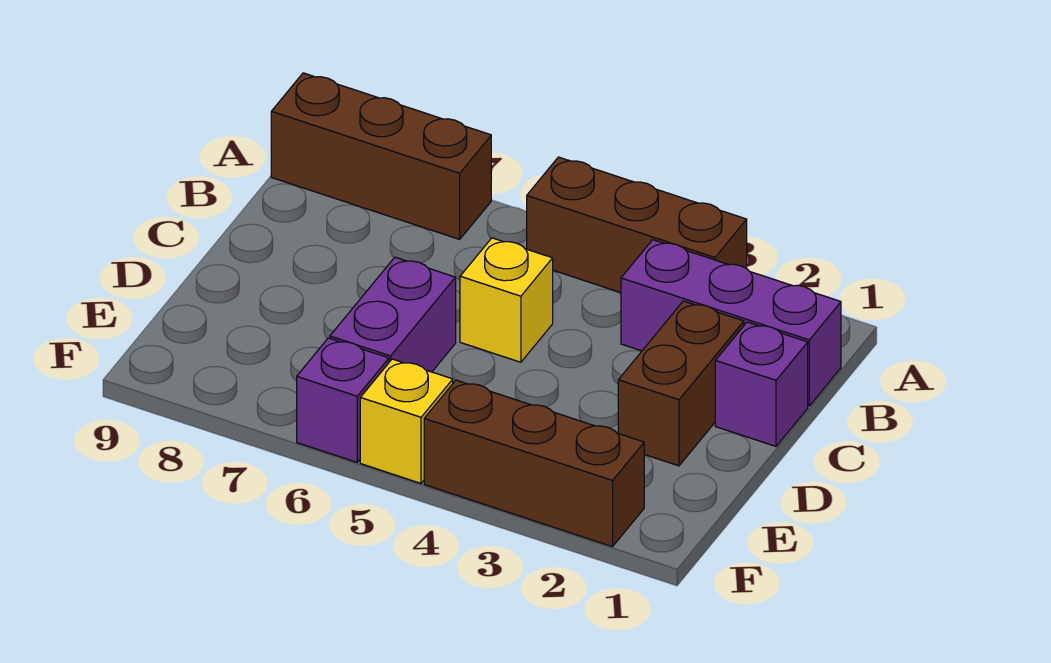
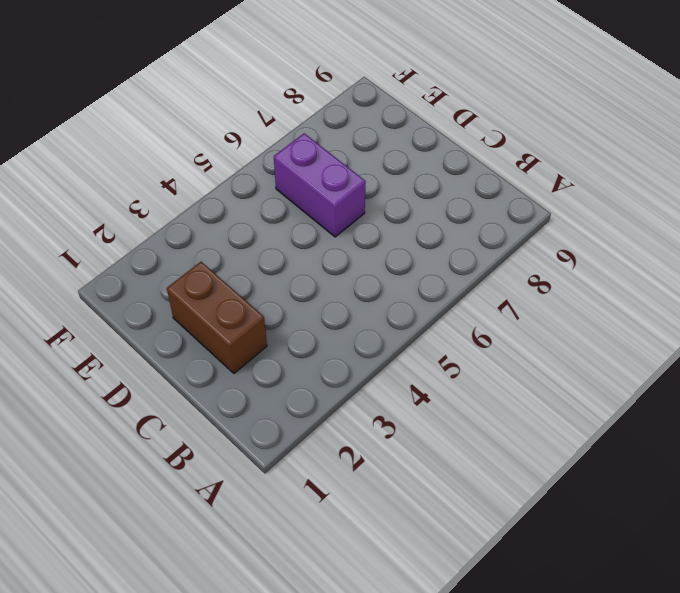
none -> brown brick A3:A5 level 1
none -> brown brick A7:A9 level 1

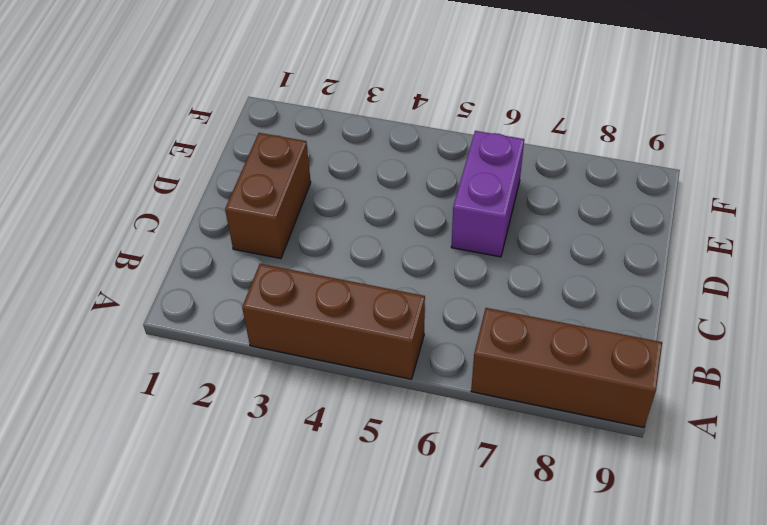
none -> purple brick B1:B3 level 1
none -> purple brick C1 level 1

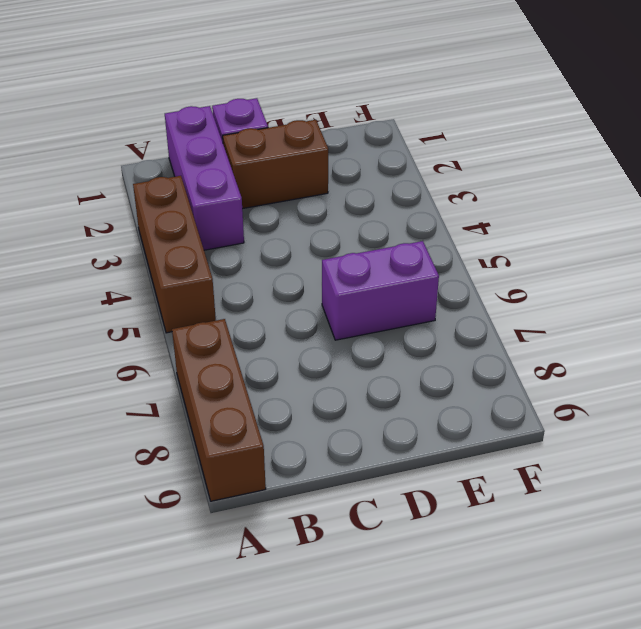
none -> yellow brick C5 level 1
none -> brown brick F2:F4 level 1

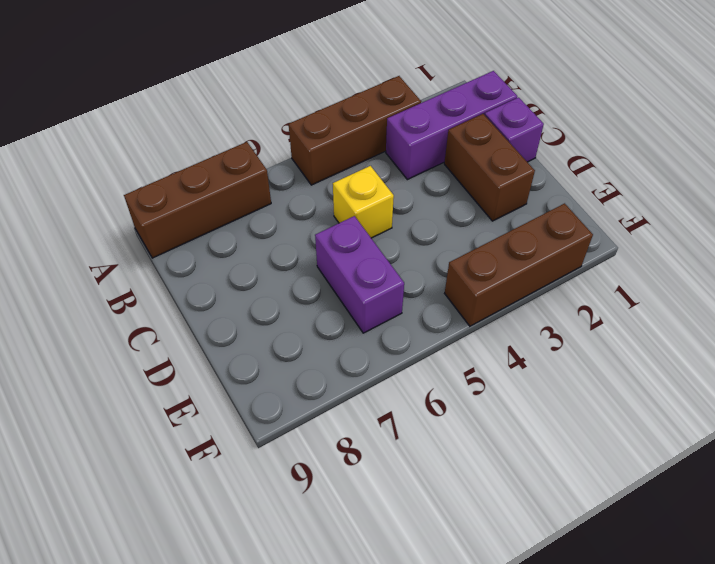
none -> yellow brick F5 level 1
none -> purple brick F6 level 1

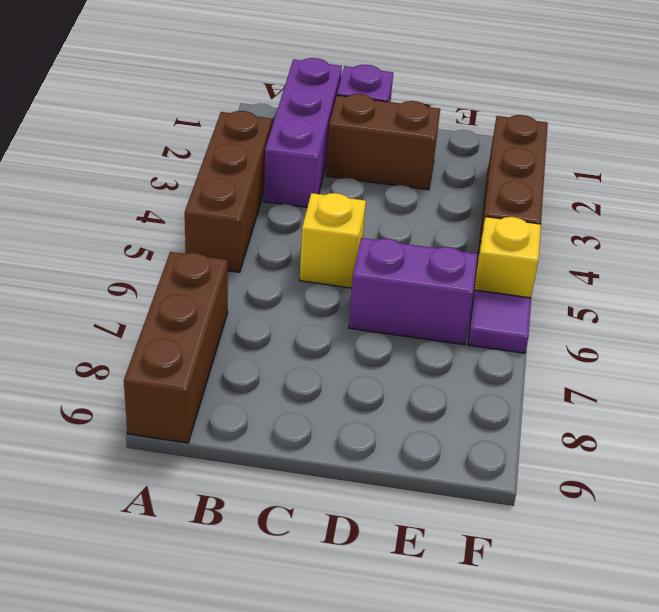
purple tile F6 level 1 -> purple brick F6 level 1

